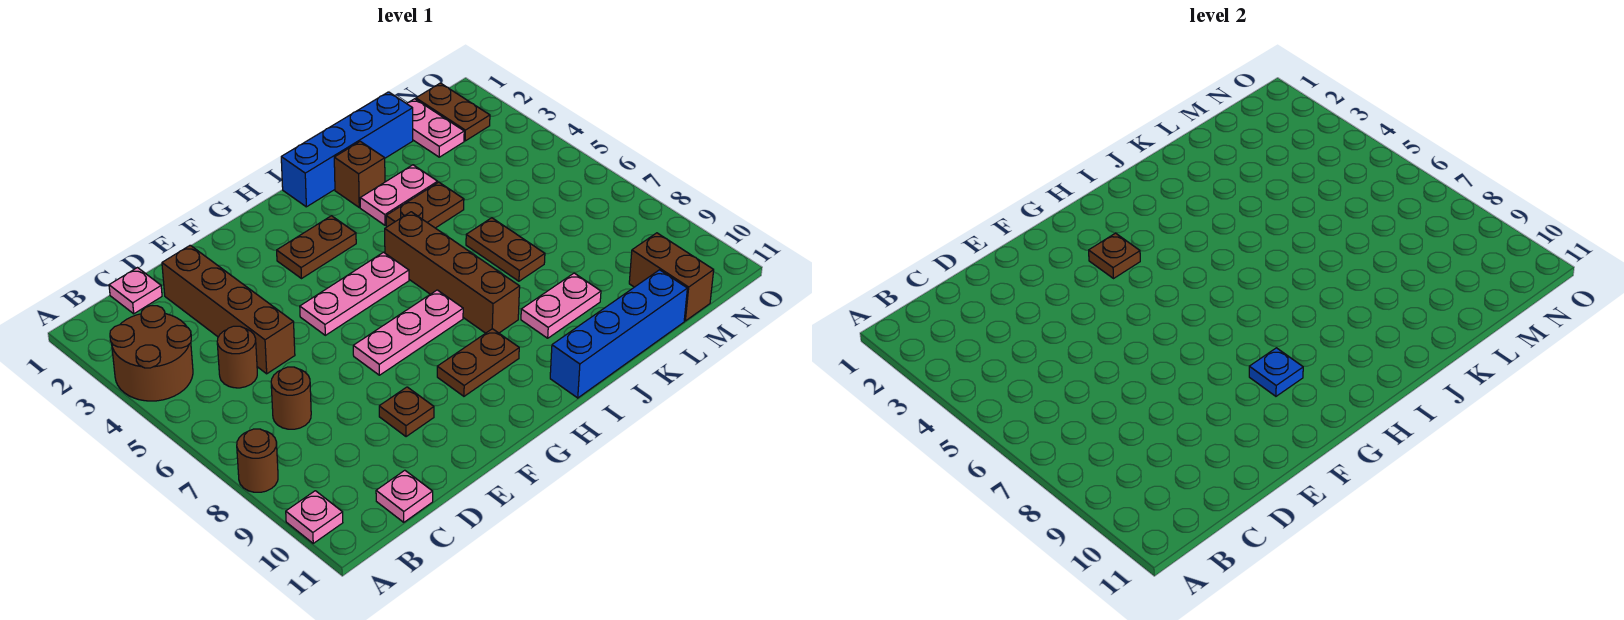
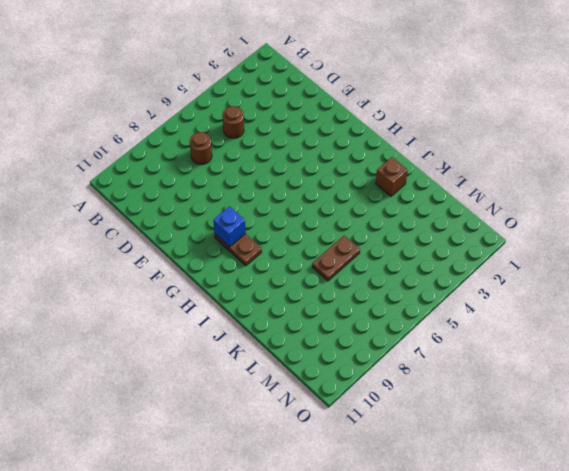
blue brick G9 level 2 -> blue plate G9 level 2
none -> brown round brick A3:B4 level 1
none -> brown round brick A8 level 1
none -> pink plate A10 level 1

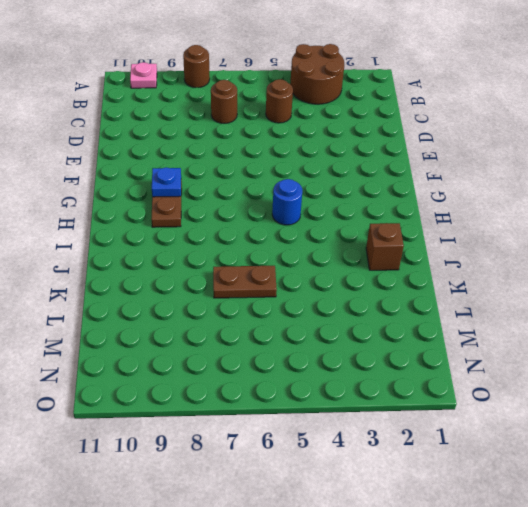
blue round brick H5 level 1 -> pink plate F5:H5 level 1
none -> pink plate C1 level 1
none -> pink plate C11 level 1
none -> brown brick D2:D5 level 1

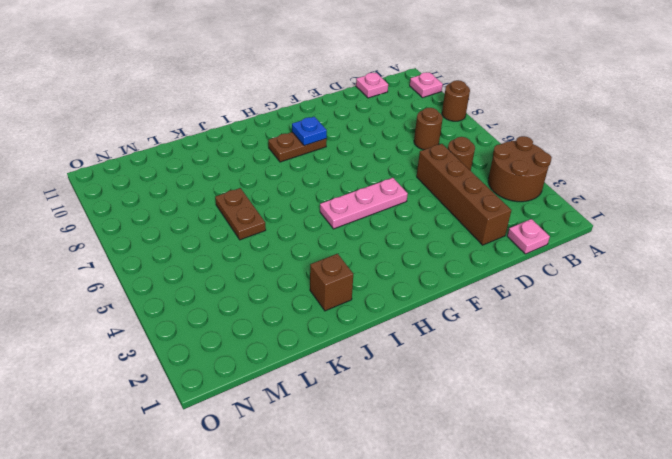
none -> brown plate E9 level 1
none -> pink plate F7:H7 level 1
none -> brown plate G3:H3 level 1

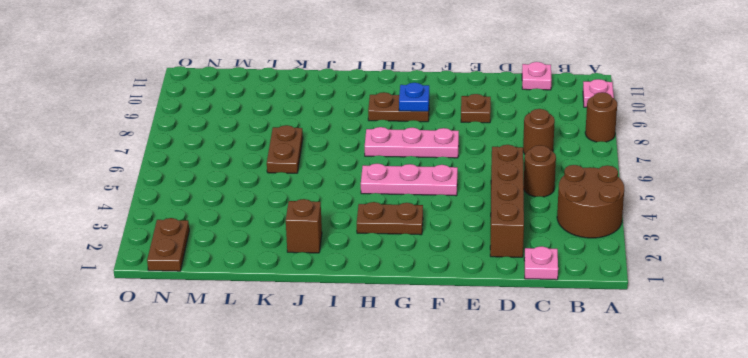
none -> blue brick I1:L1 level 1
none -> brown brick I5:I8 level 1
none -> blue brick I11:L11 level 1

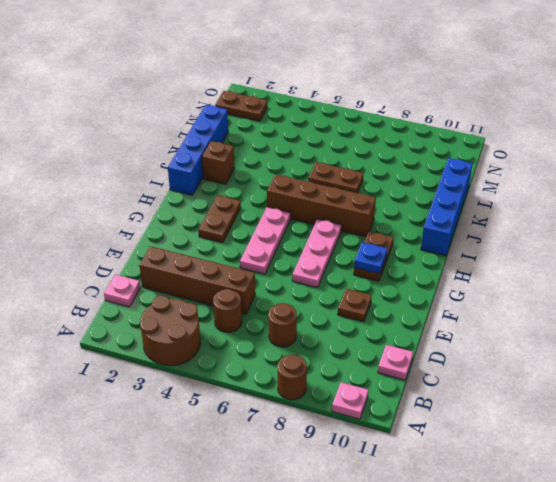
none -> pink plate J3:K3 level 1
none -> brown plate J4:K4 level 1
none -> pink plate J9:K9 level 1

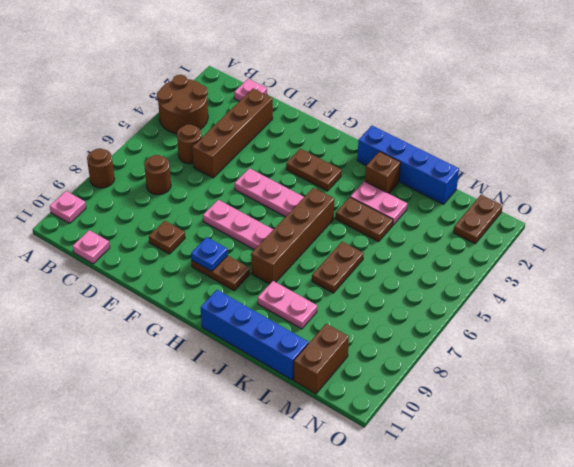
none -> pink plate M1:M2 level 1
none -> brown plate G3 level 2

